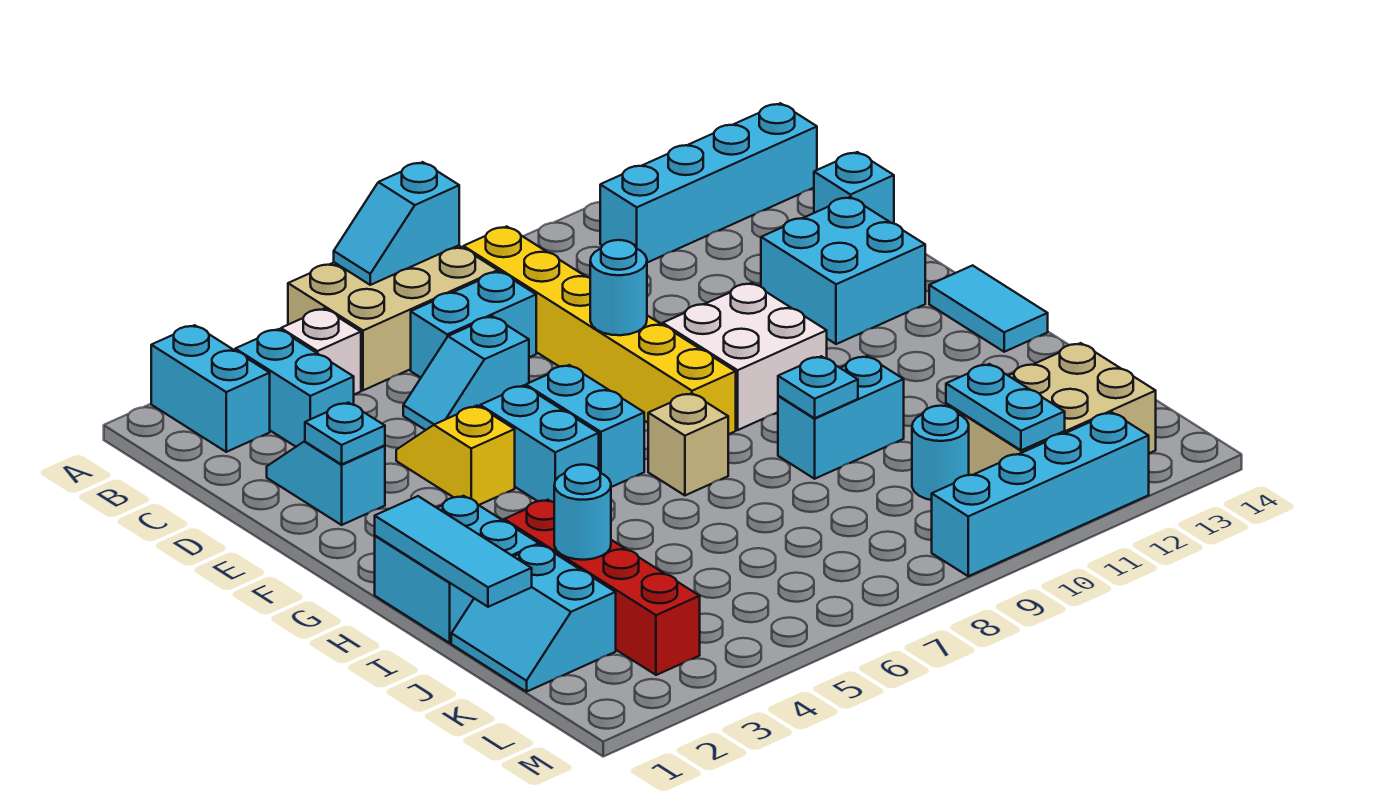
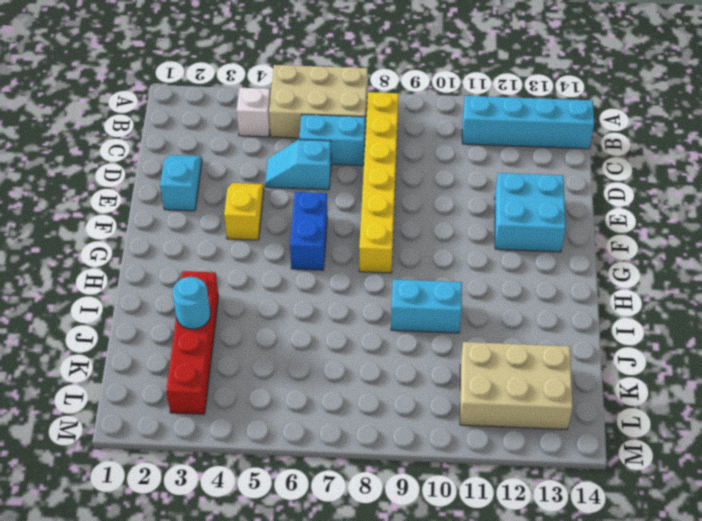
blue brick F6:G6 level 1 -> cyan brick F6:G6 level 1
none -> cyan brick A2:B2 level 1
none -> cyan brick B3:C3 level 1
none -> cyan brick D14 level 1
none -> cyan brick F5:G5 level 1

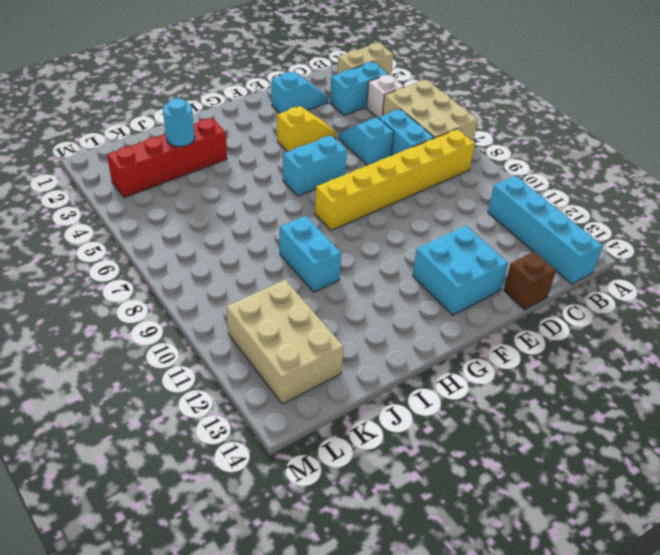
tan brick A2:B2 level 1 -> cyan brick A2:B2 level 1
brown brick D14 level 1 -> cyan brick D14 level 1
none -> cyan brick F5:G5 level 1
none -> white brick F9:G10 level 1
none -> cyan tile G14:H14 level 1
none -> cyan brick H1:I2 level 1

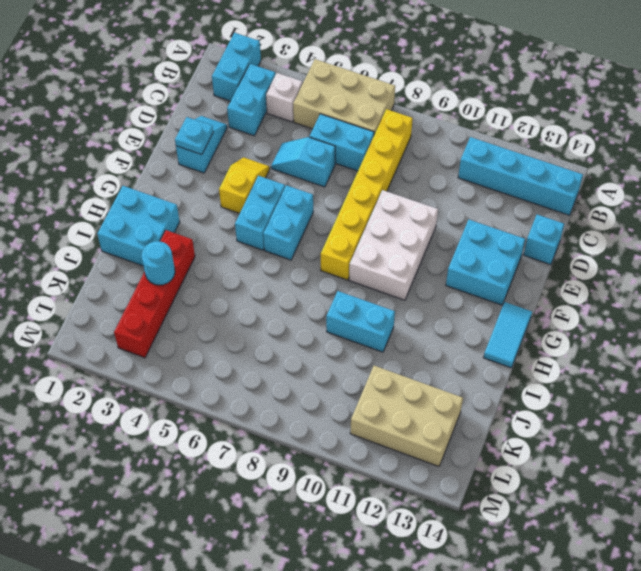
white brick E9:G10 level 1 -> white brick F9:G10 level 1
none -> tan brick H7 level 1
none -> cyan slope J1:K2 level 1 top 2
none -> cyan round brick K10 level 1
none -> cyan brick M9:M12 level 1

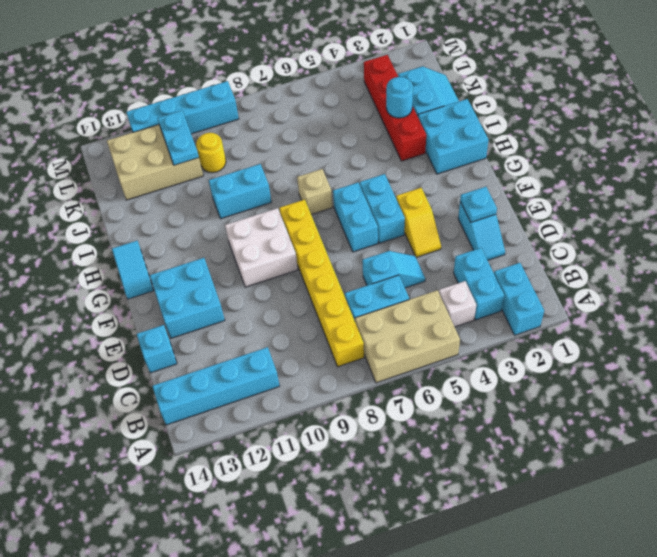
yellow round brick K10 level 1 -> cyan round brick K10 level 1
none -> cyan slope A6:A7 level 2 top 7
none -> cyan round brick E8 level 2
none -> cyan tile H1:J1 level 2
none -> cyan plate I9 level 2

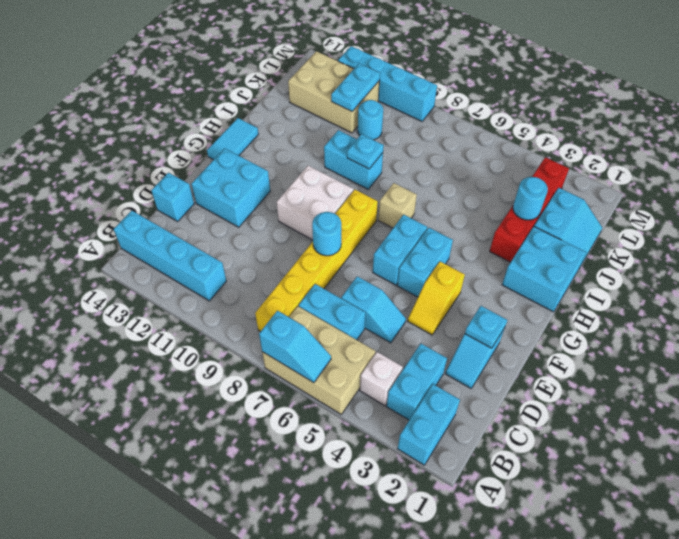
none -> cyan tile H1:J1 level 2

